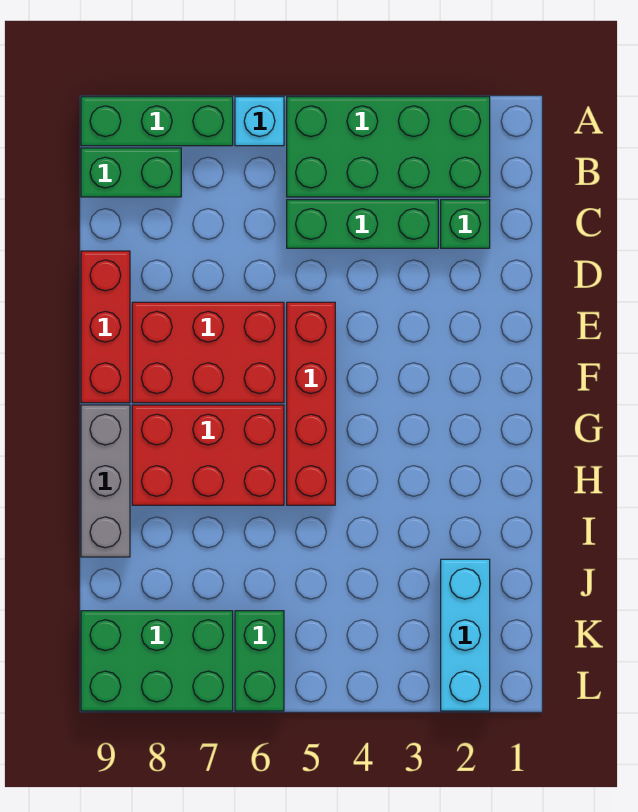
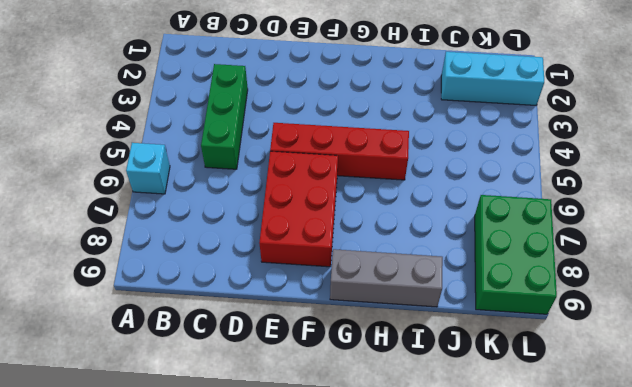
none -> green brick A2:B5 level 1
none -> green brick A7:A9 level 1
none -> green brick B8:B9 level 1

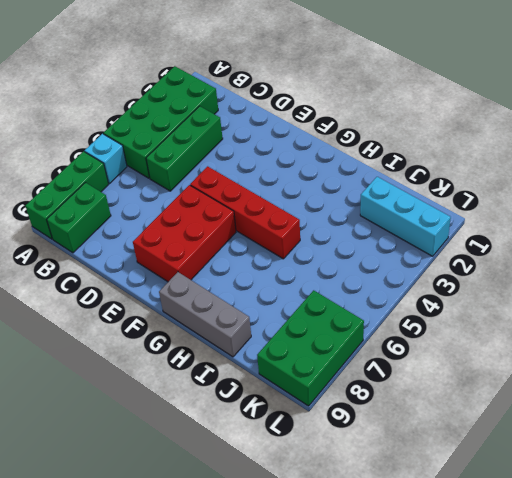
none -> green brick C2 level 1
none -> red brick D9:F9 level 1
none -> red brick G6:H8 level 1

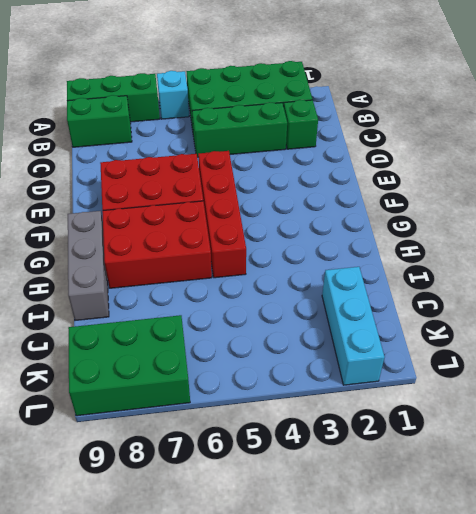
none -> red brick D9:F9 level 1
none -> green brick K6:L6 level 1

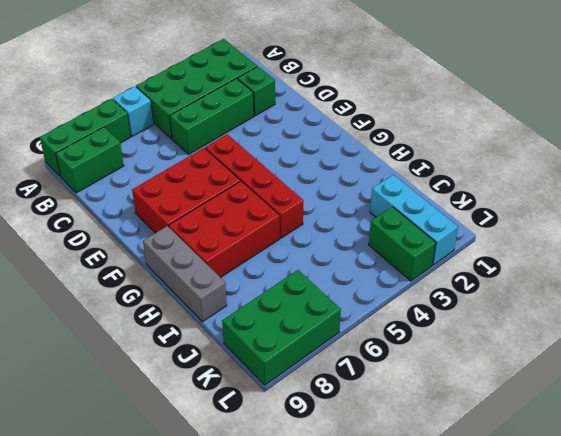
green brick K3:L3 level 1 -> green brick K6:L6 level 1
none -> red brick D9:F9 level 1

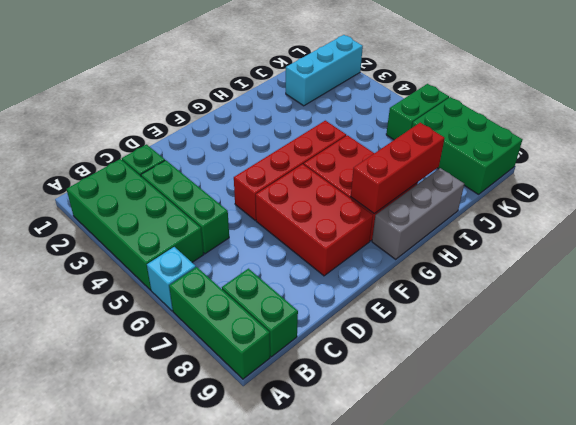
red brick G8:I8 level 2 -> red brick D9:F9 level 1

